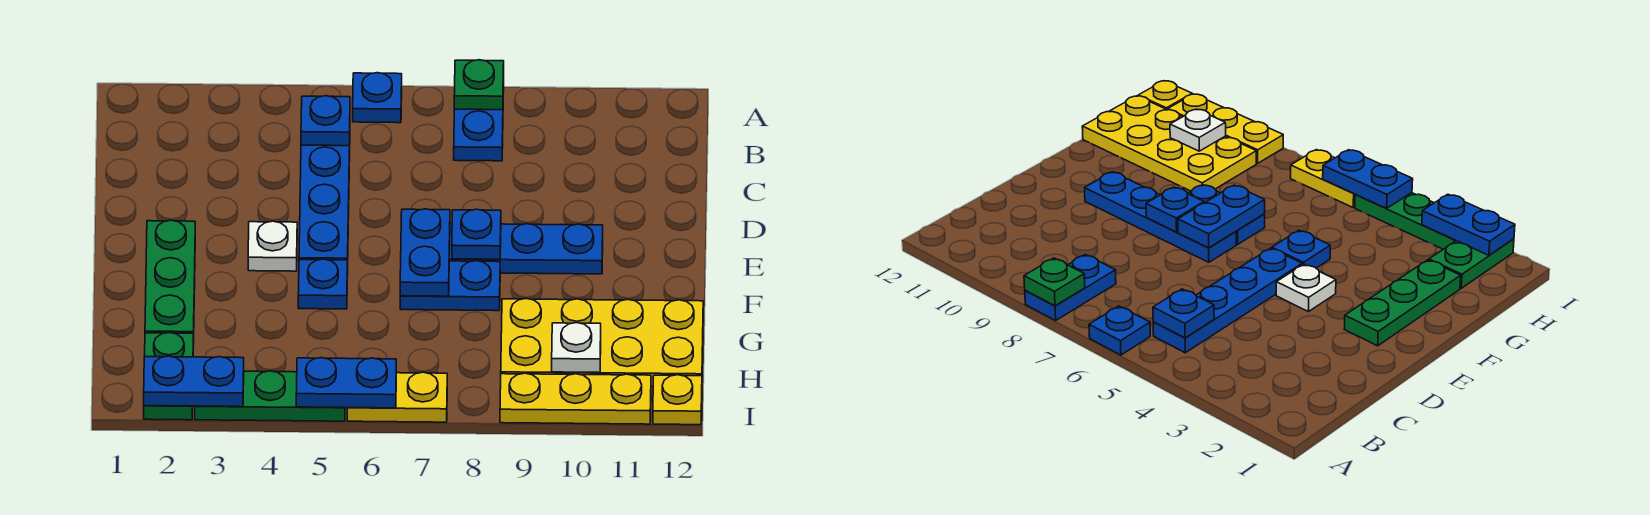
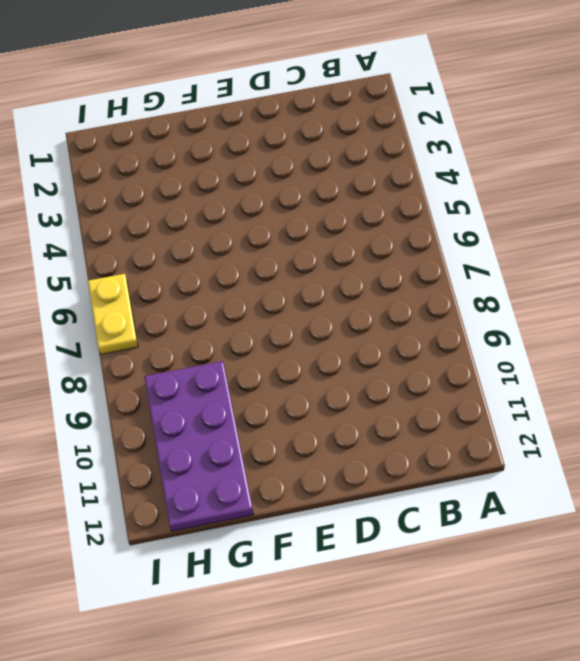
purple plate G9:H12 level 1 -> yellow plate G9:H12 level 1
none -> blue plate A6 level 1
none -> blue plate A8:B8 level 1
none -> blue plate B5:E5 level 1

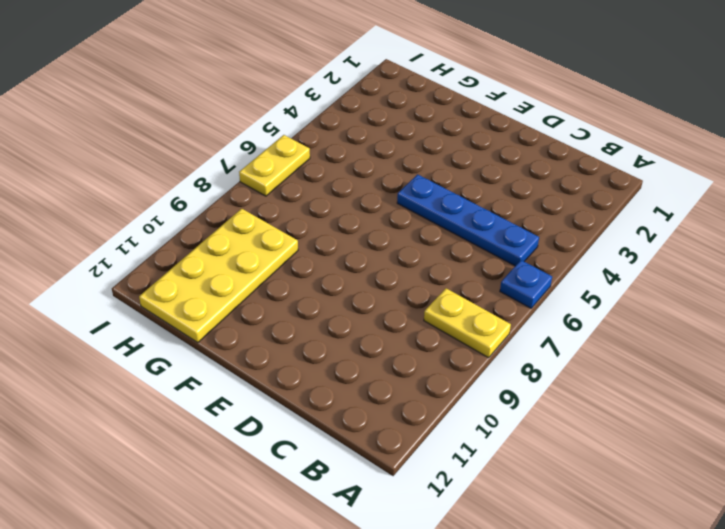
yellow plate A8:B8 level 1 -> blue plate A8:B8 level 1
none -> green plate E2:G2 level 1
none -> white plate E4 level 1
none -> blue plate E7:E10 level 1

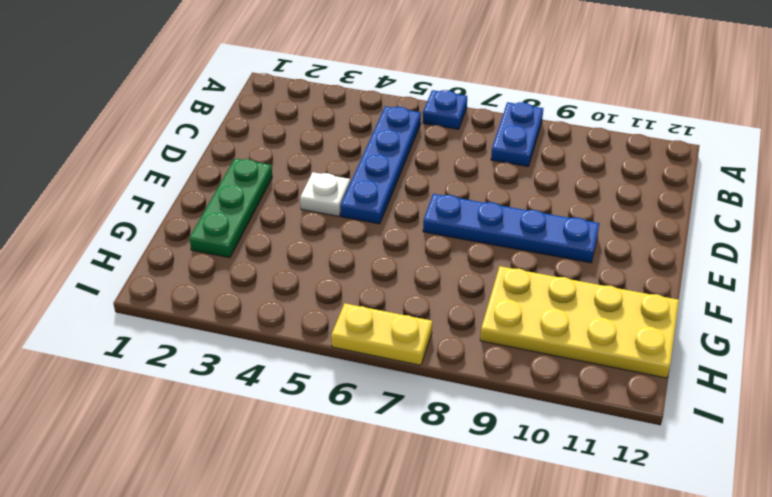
none -> blue plate F5 level 1
none -> blue plate F7:F8 level 1
none -> green plate H2:I2 level 1

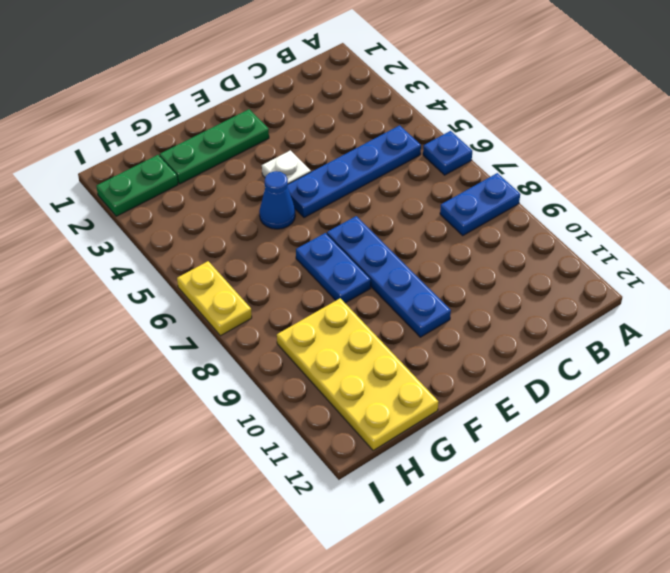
blue cone F5 level 1 -> blue plate F5 level 1
none -> green plate I3:I5 level 1
none -> yellow plate I9:I11 level 1
none -> yellow plate I12 level 1

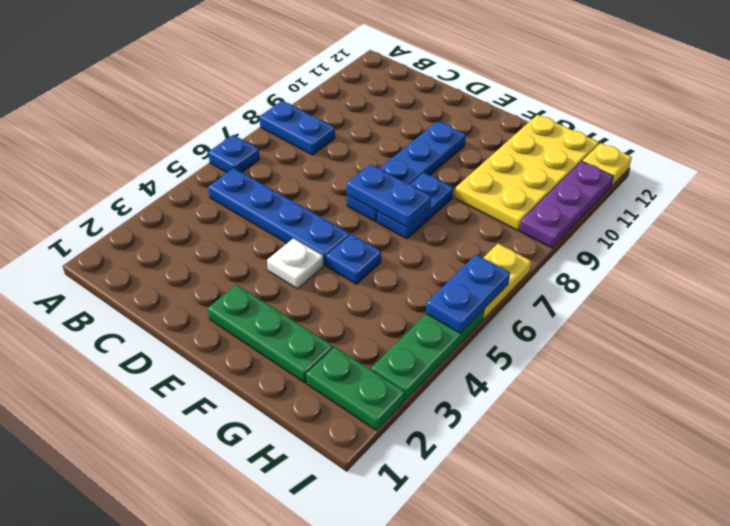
purple plate I9:I11 level 1 -> yellow plate I9:I11 level 1
none -> green plate A8 level 2
none -> blue plate B5 level 2
none -> blue plate E8 level 2

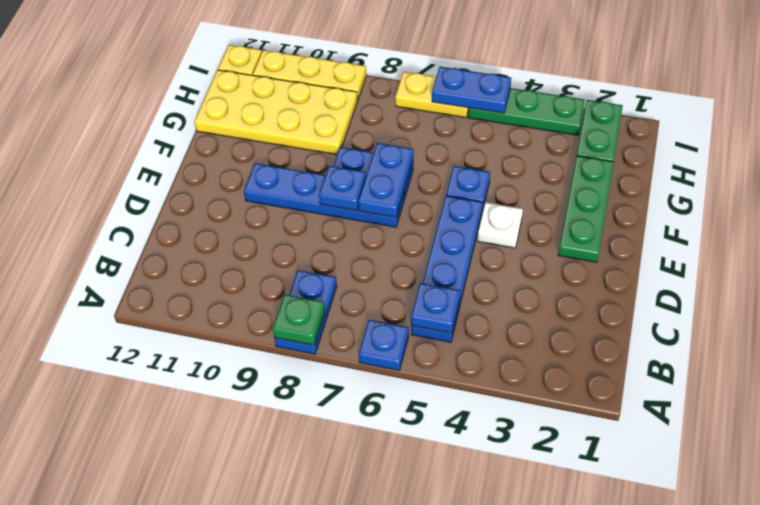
none -> white plate H10 level 2
none -> blue plate I2:I3 level 2

